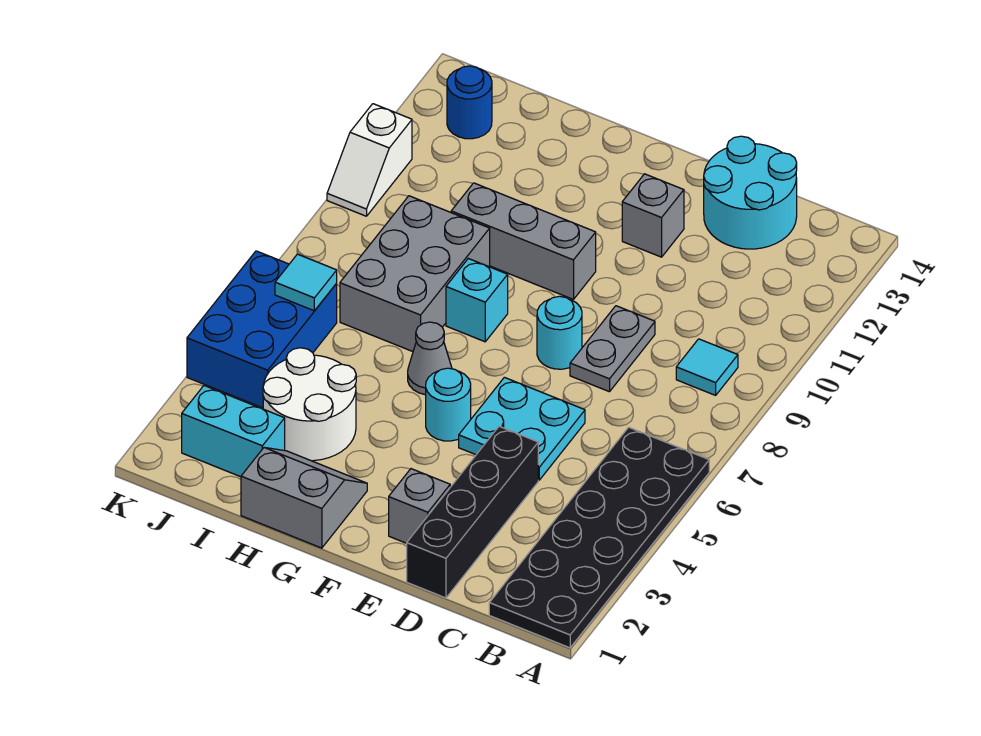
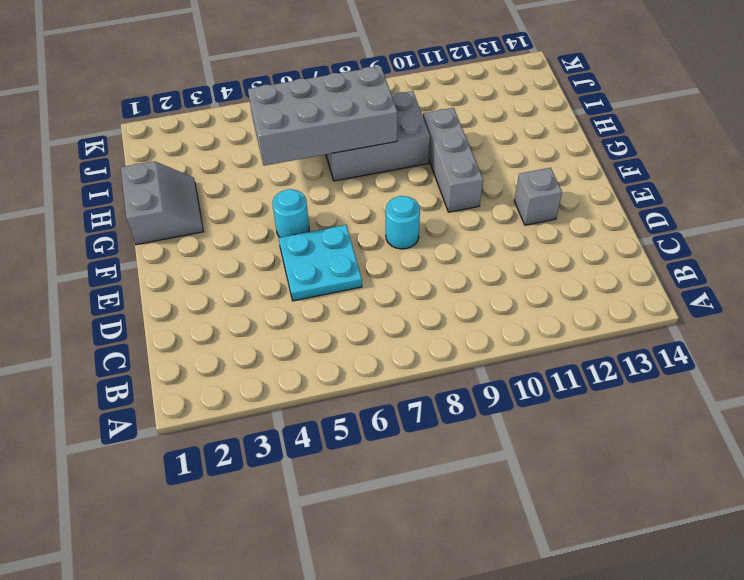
grey brick H5:I8 level 2 -> none
none -> black plate A1:B6 level 1
none -> cyan tile B9 level 1
none -> cyan round brick C13:D14 level 1

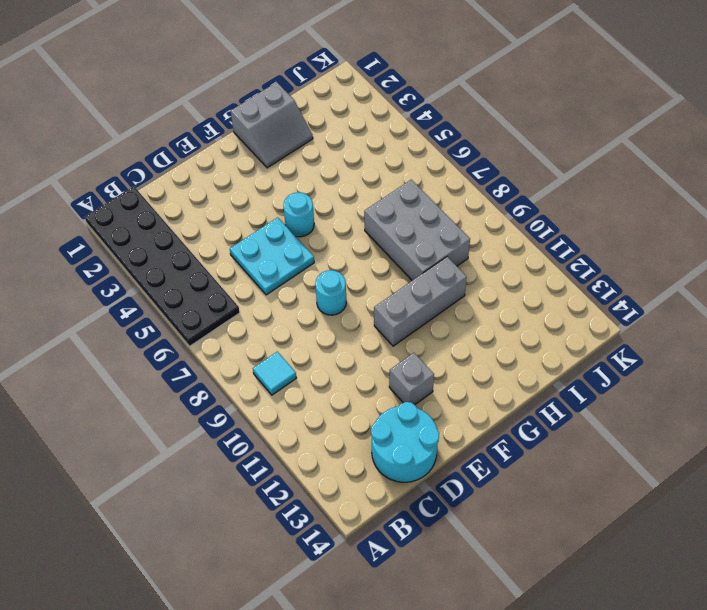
none -> black brick D1:D4 level 1
none -> grey plate D8:D9 level 1
none -> grey brick E2 level 1

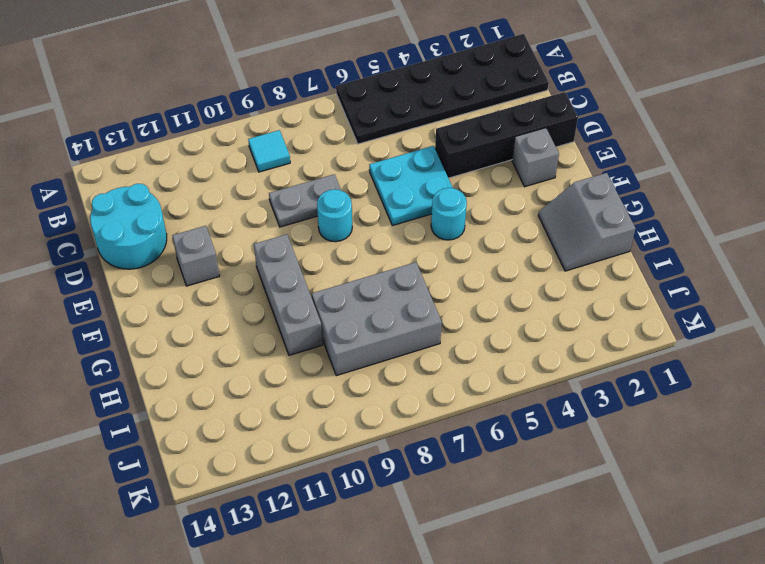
none -> grey cone G6 level 1
none -> cyan brick G8 level 1
none -> white round brick H3:I4 level 1

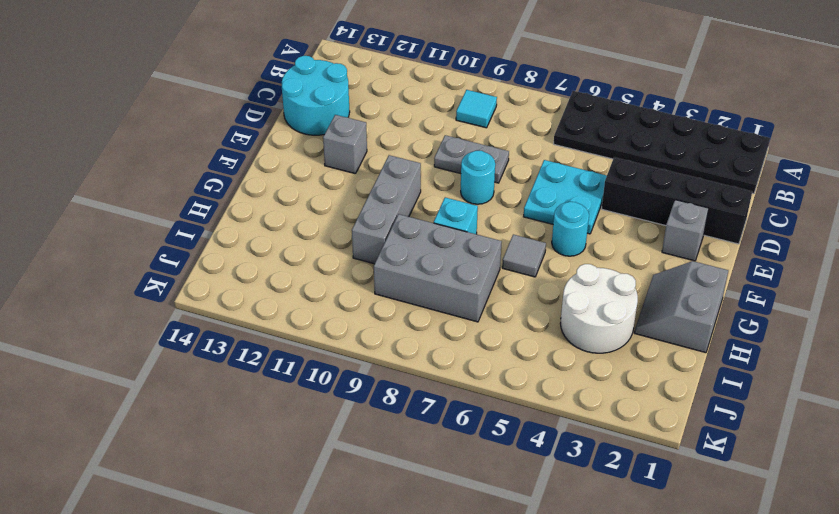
grey tile G6 level 1 -> grey cone G6 level 1
none -> cyan brick I2:J2 level 1
none -> blue brick J4:K6 level 1
none -> blue round brick J13 level 1

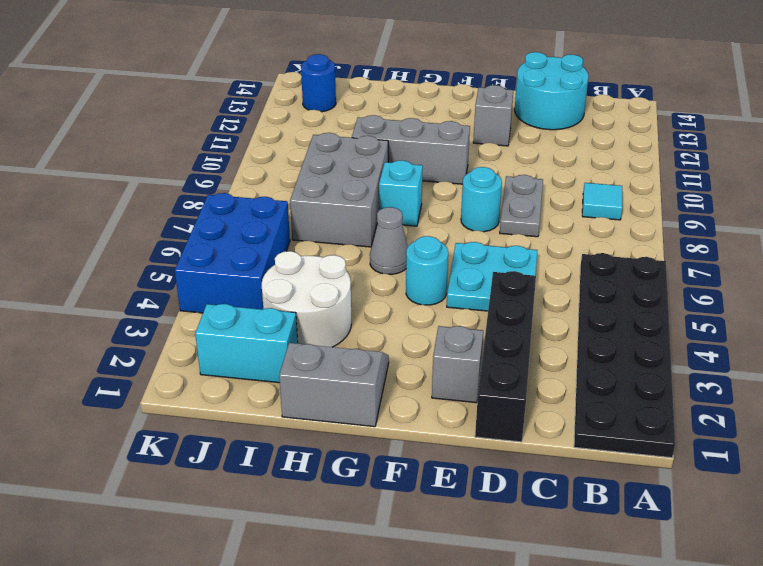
none -> white slope K10:K11 level 1 top 11
none -> cyan tile J6 level 2

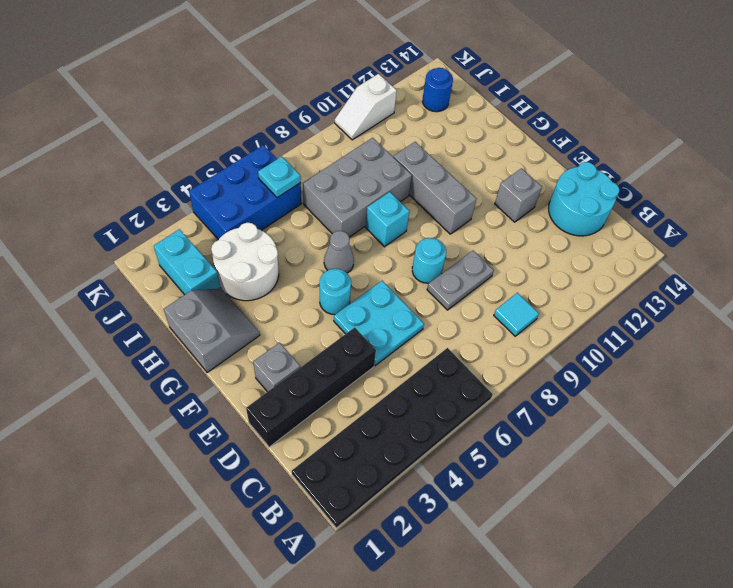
cyan plate J6 level 2 -> cyan tile J6 level 2

